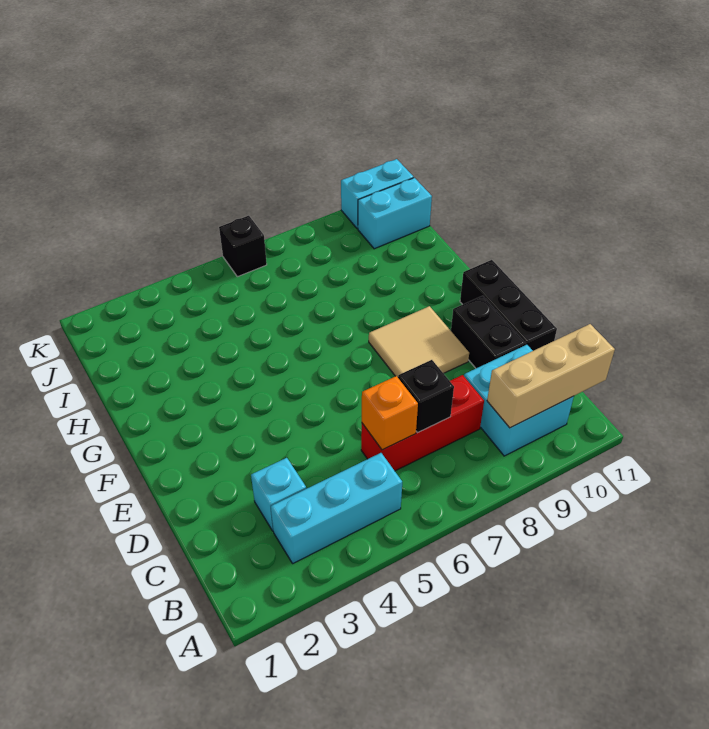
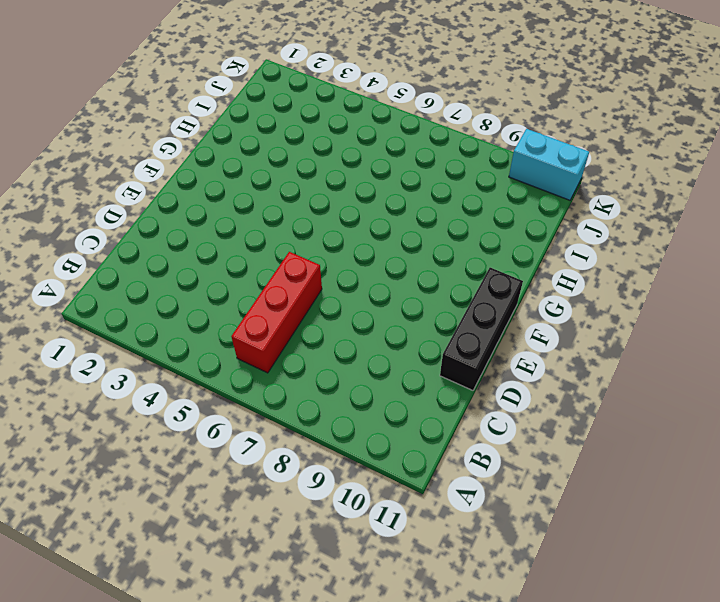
red brick B6:D6 level 1 -> red brick C6:C8 level 1
none -> cyan brick B3:B5 level 1
none -> cyan brick B9:C10 level 1
none -> cyan brick C3 level 1

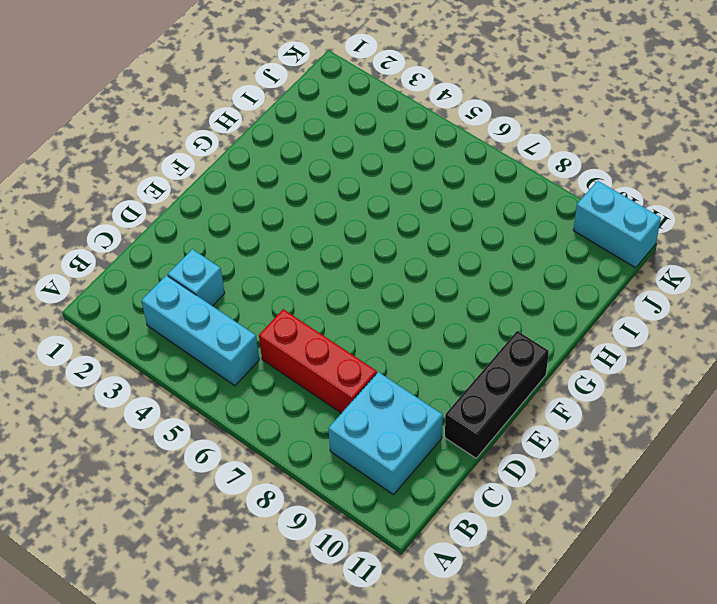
none -> black brick D10:E10 level 1
none -> tan tile E8:F9 level 1
none -> cyan brick J10:J11 level 1

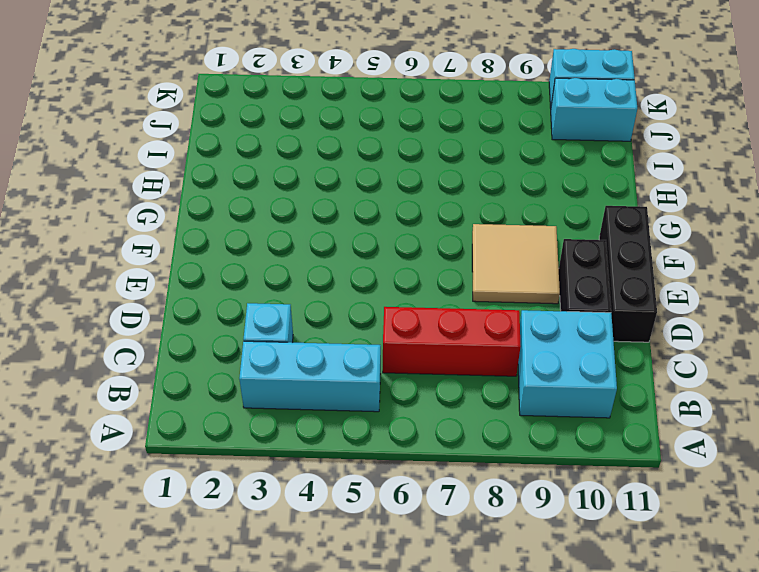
none -> black brick K6 level 1
none -> tan brick B9:B11 level 2
none -> orange brick C6 level 2

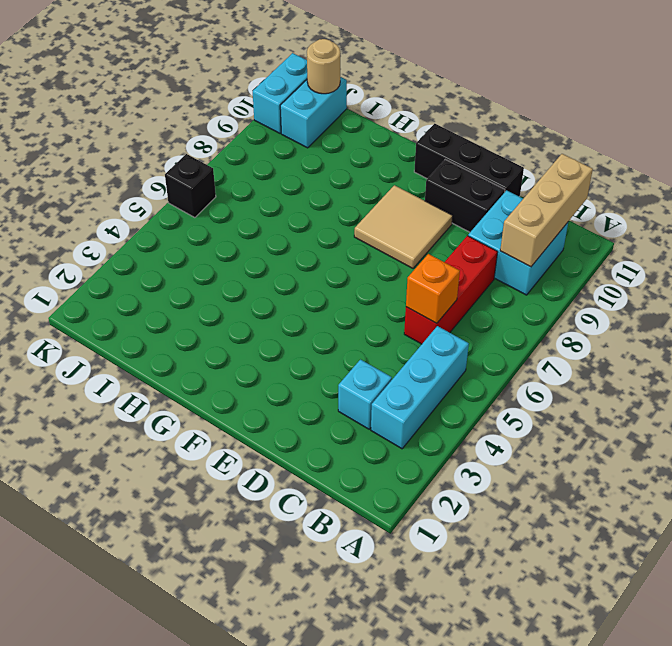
tan round brick J11 level 2 -> none
none -> black brick C7 level 2

